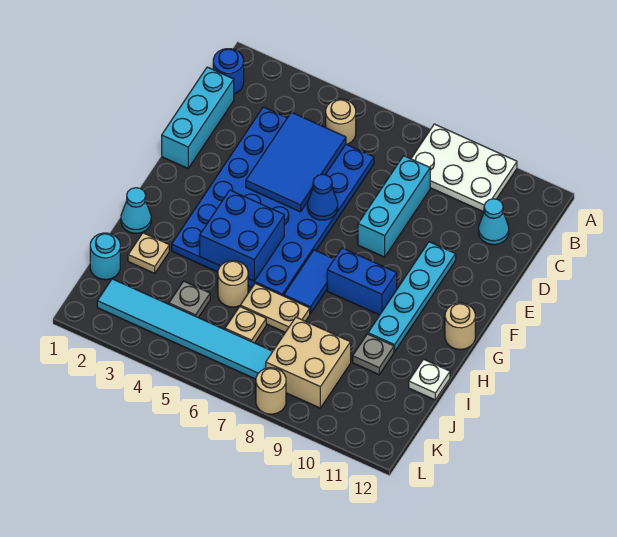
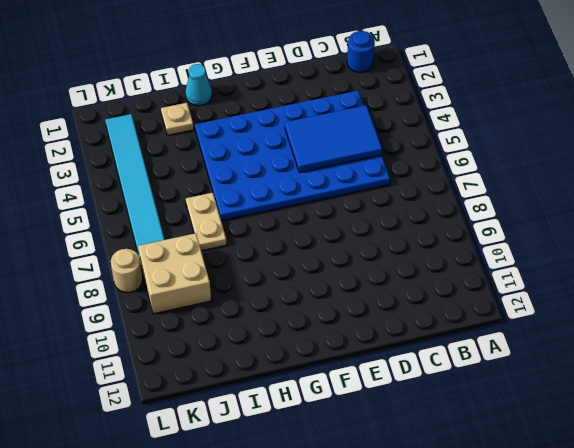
none -> white plate A8:B10 level 1
none -> tan round brick B5 level 1
none -> cyan brick C1:E1 level 1

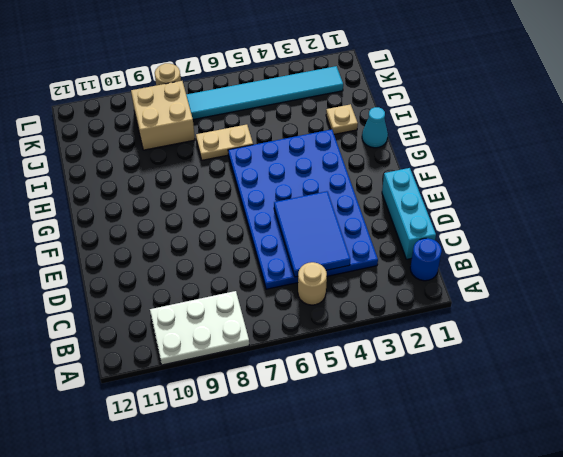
none -> cyan brick C8:E8 level 1
none -> cyan cone C11 level 1
none -> cyan plate E10:H10 level 1

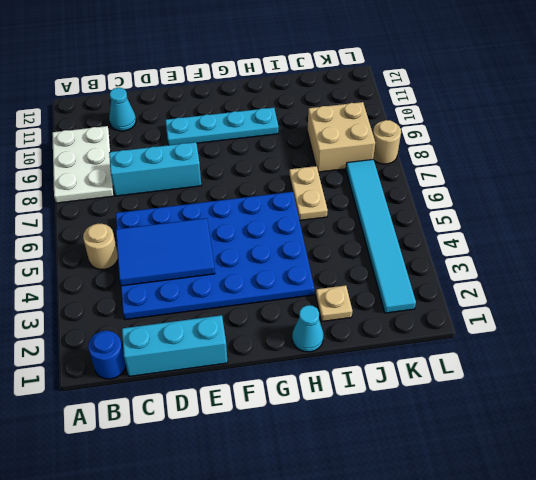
none -> blue tile G7:H7 level 1
none -> blue brick G8:G9 level 1
none -> tan round brick G12 level 1

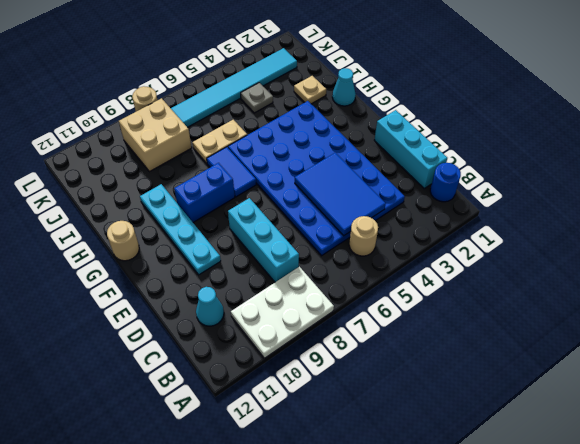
none -> tan round brick I5 level 1
none -> grey plate I10 level 1
none -> white plate I12 level 1

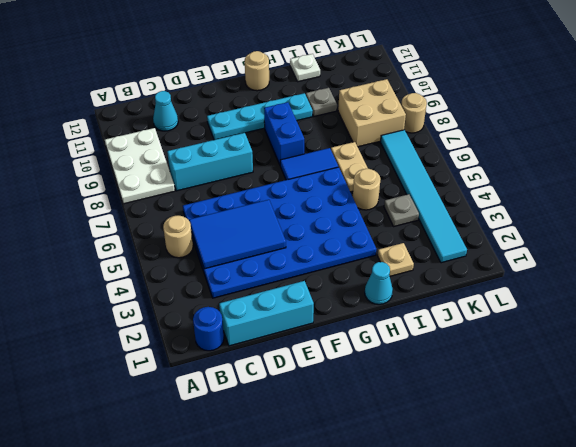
none -> cyan round brick J1 level 1
none -> tan plate J6 level 1
none -> blue cone E6 level 2

